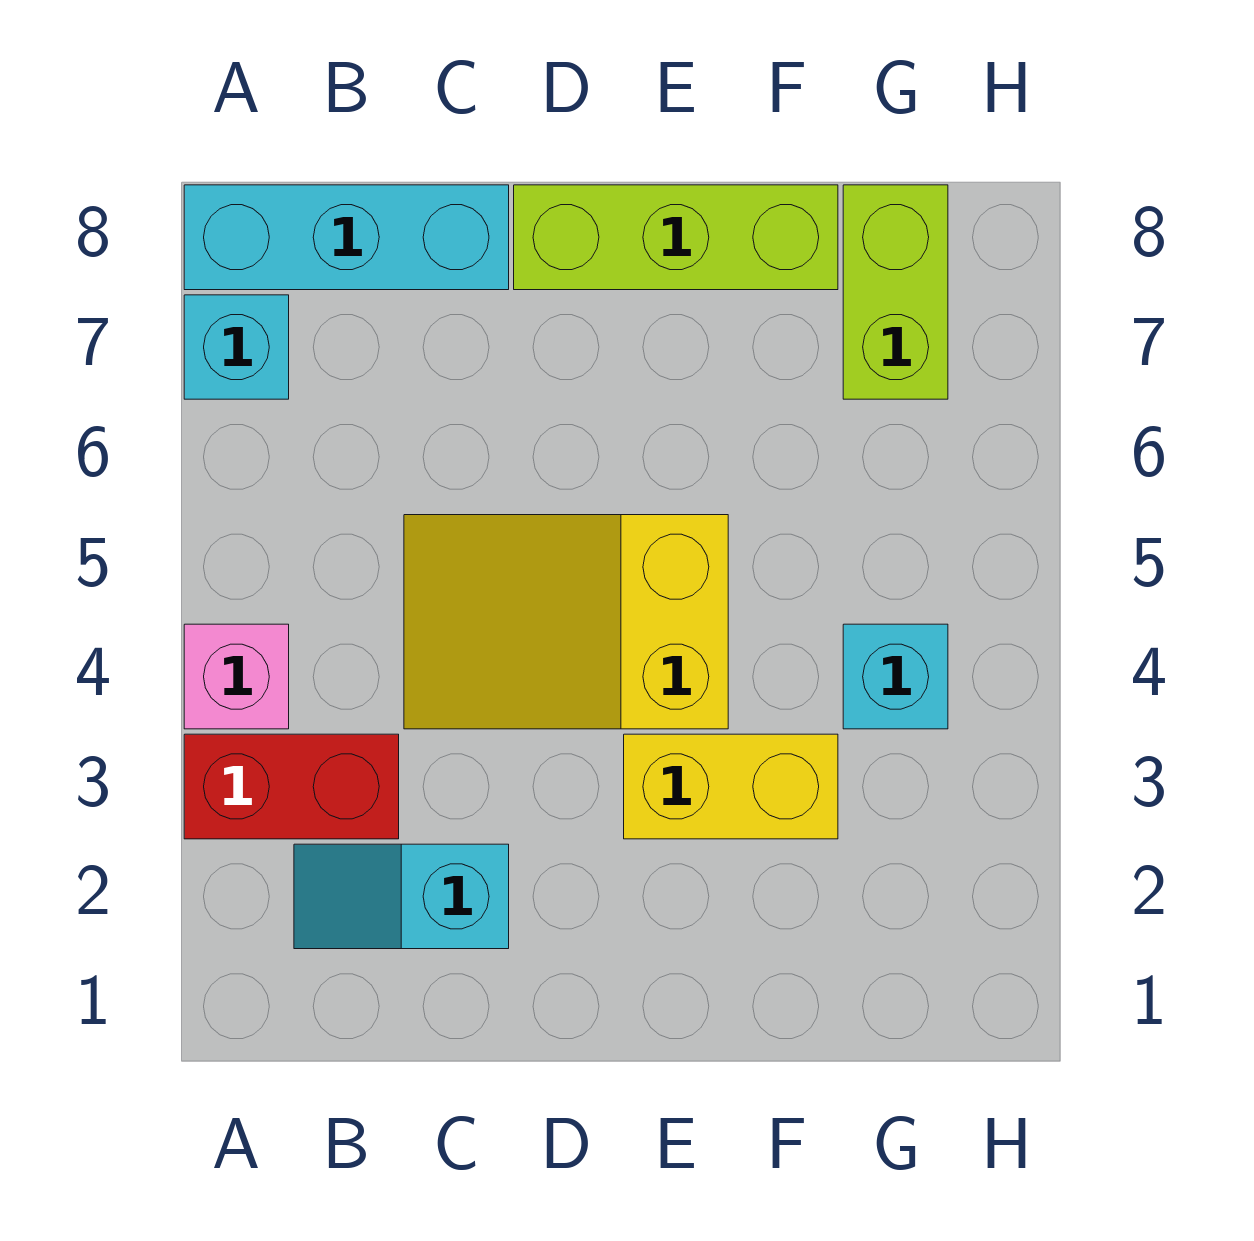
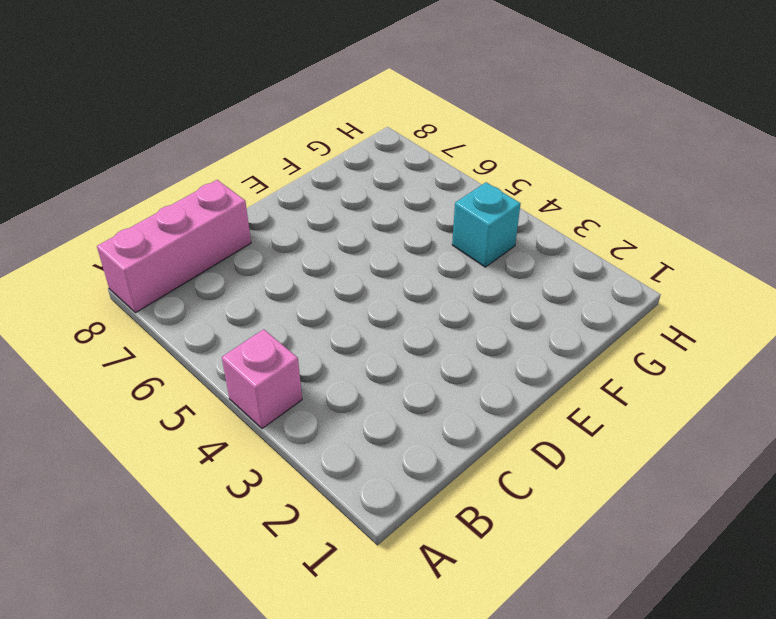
pink brick A8:C8 level 1 -> cyan brick A8:C8 level 1
none -> red brick A3:B3 level 1
none -> cyan brick A7 level 1

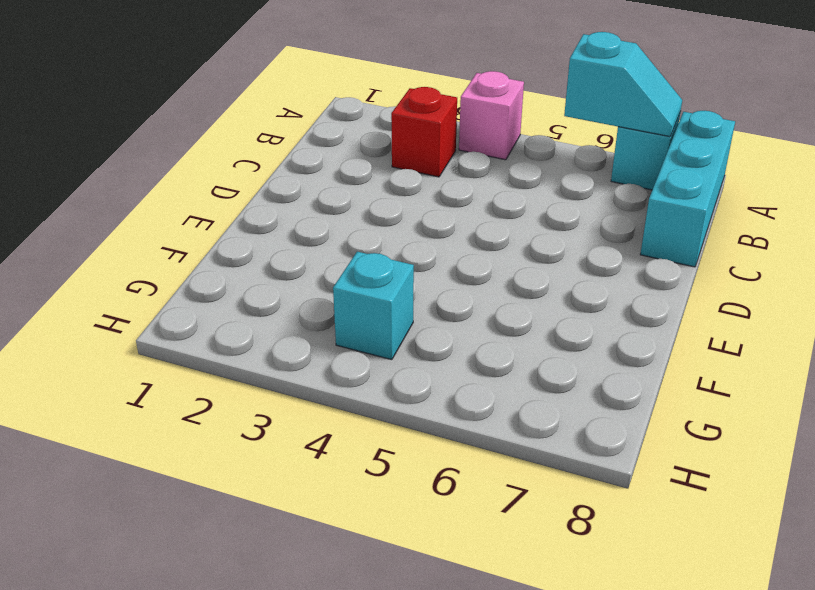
cyan slope A6:A7 level 2 top 6 -> cyan slope B2:C2 level 1 top C
red brick B3 level 1 -> red brick A3:B3 level 1
none -> yellow slope C4:E5 level 1 top E
none -> lime brick D8:F8 level 1

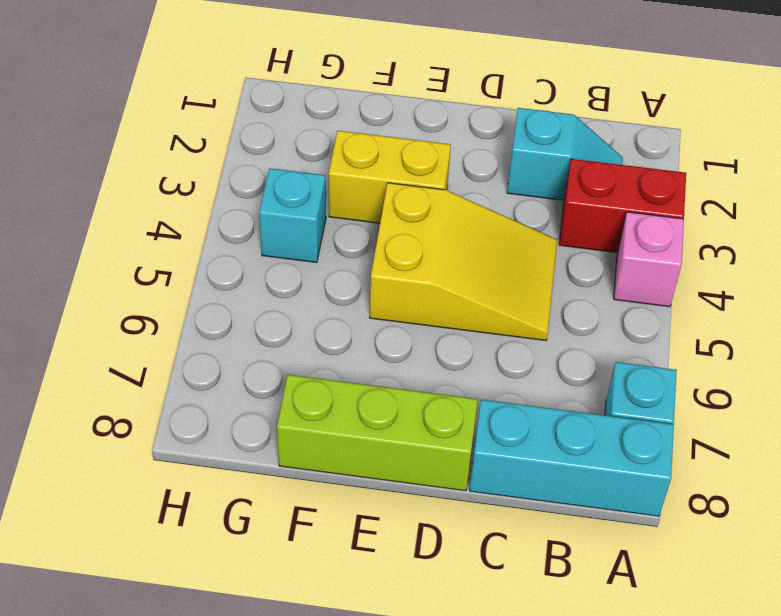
none -> lime brick G7:G8 level 1

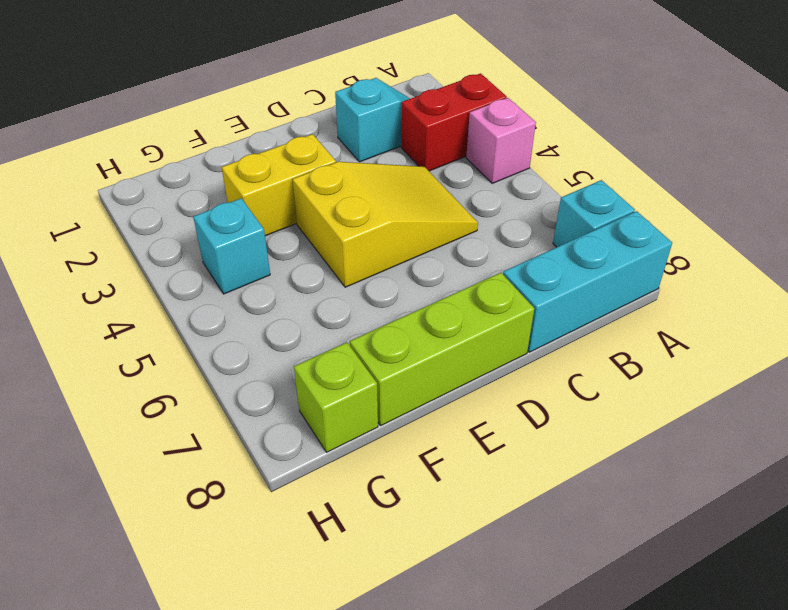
lime brick G8 level 1 -> lime brick G7:G8 level 1

